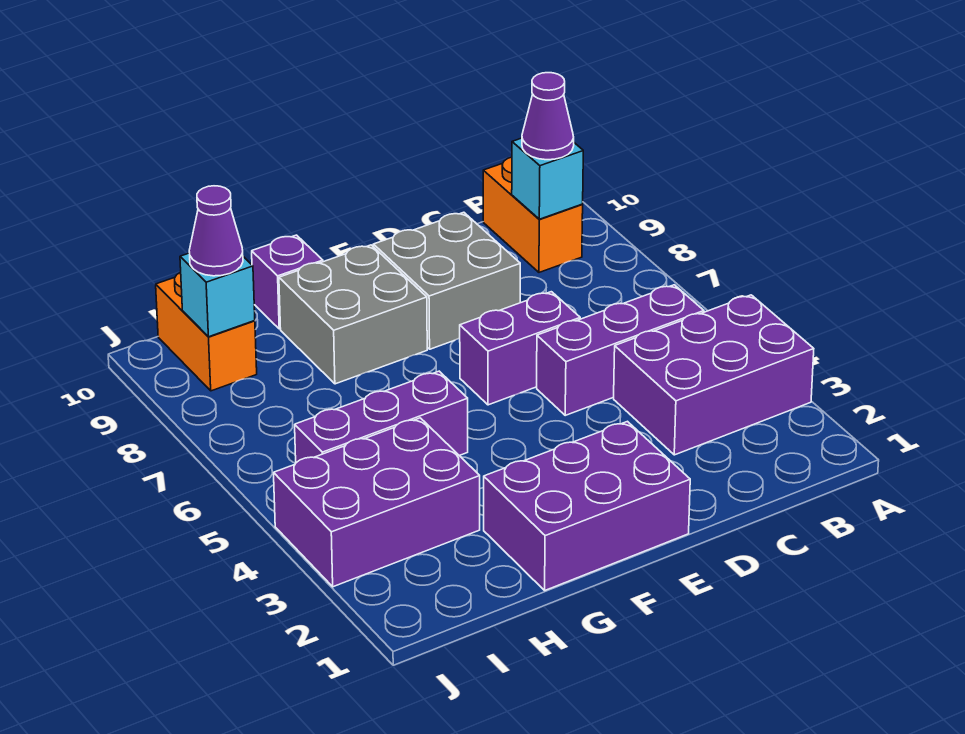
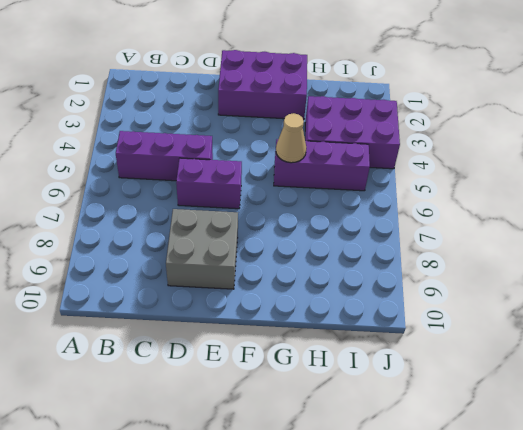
tan cone G5 level 2 -> none
none -> purple brick A3:C4 level 1
none -> orange brick B9:B10 level 1
none -> grey brick F8:G9 level 1

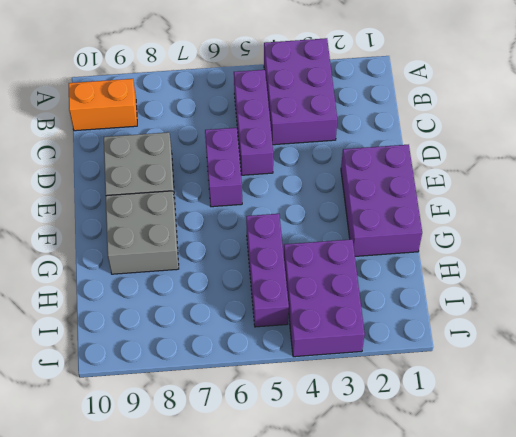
none -> purple brick G10 level 1
none -> orange brick I9:I10 level 1
none -> cyan brick B9 level 2

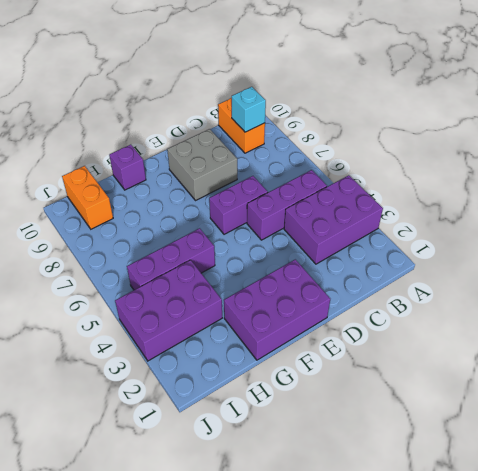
none -> grey brick F8:G9 level 1
none -> cyan brick I9 level 2
none -> purple cone B9 level 3

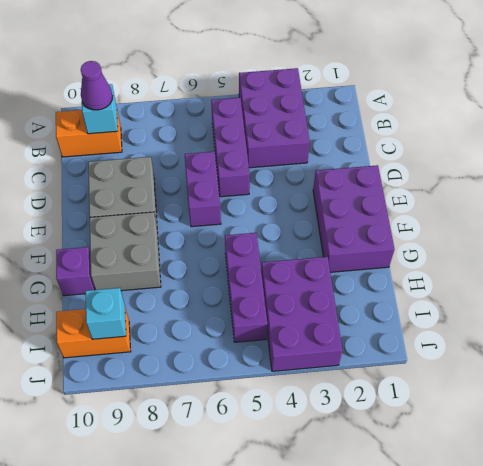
none -> purple cone I9 level 3

